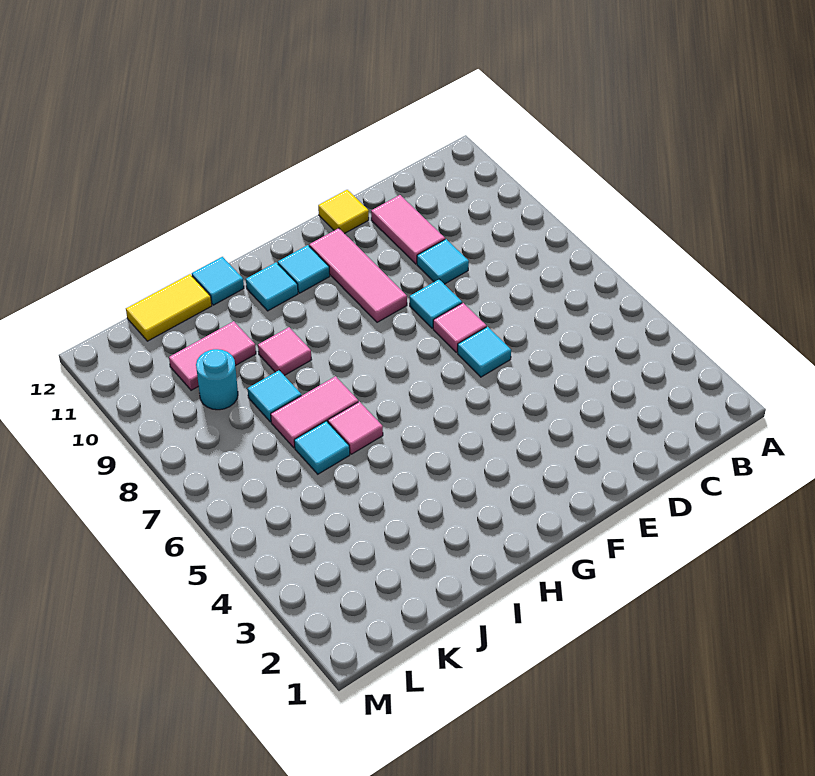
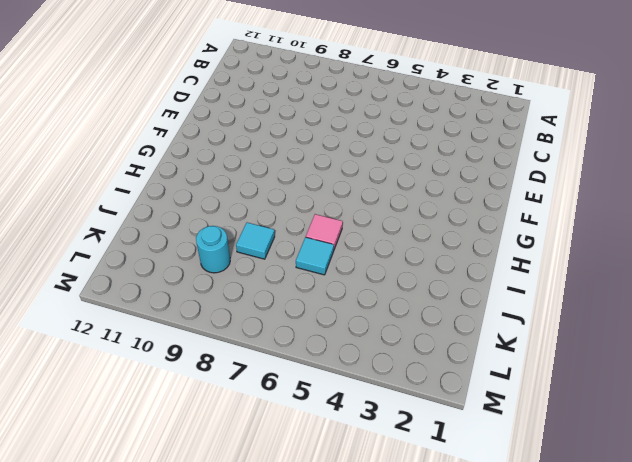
none -> cyan tile D9 level 1
none -> pink tile D10:D11 level 1
none -> cyan tile E6 level 1

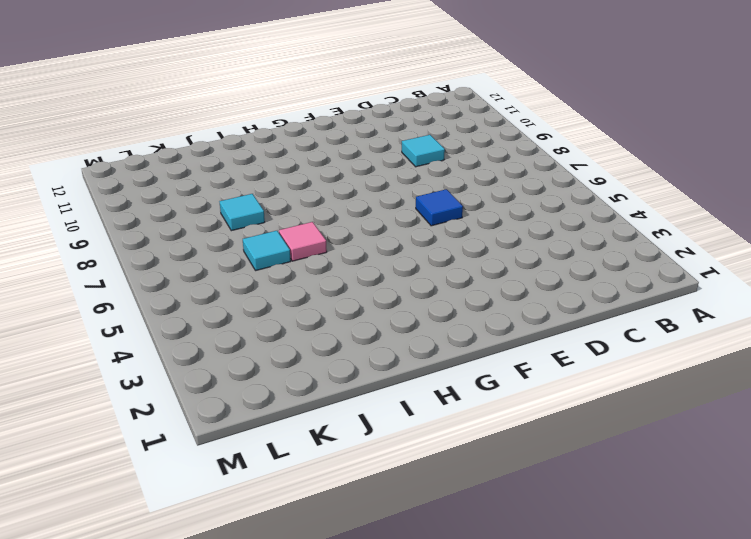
blue tile E6 level 1 -> cyan tile E6 level 1
none -> pink tile D10:D11 level 1
none -> pink tile E7 level 1
none -> cyan tile E8 level 1

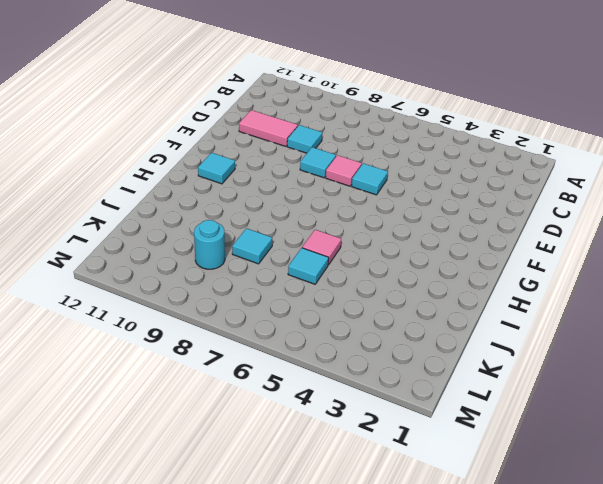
none -> yellow tile E12 level 1
none -> pink tile F9:F11 level 1
none -> cyan tile H11 level 1

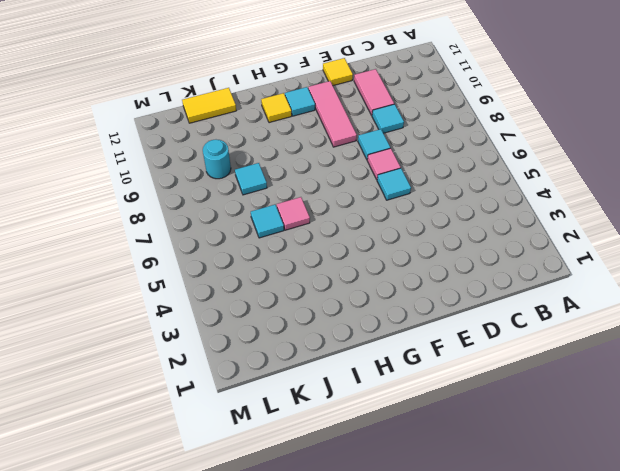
yellow tile H11 level 1 -> cyan tile H11 level 1
none -> pink tile I7:J7 level 1
none -> pink tile I9 level 1
none -> cyan tile I12 level 1

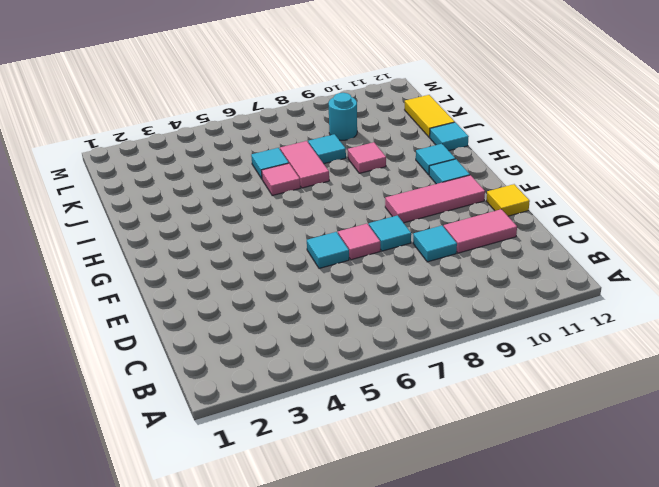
none -> pink tile J10:K10 level 1

